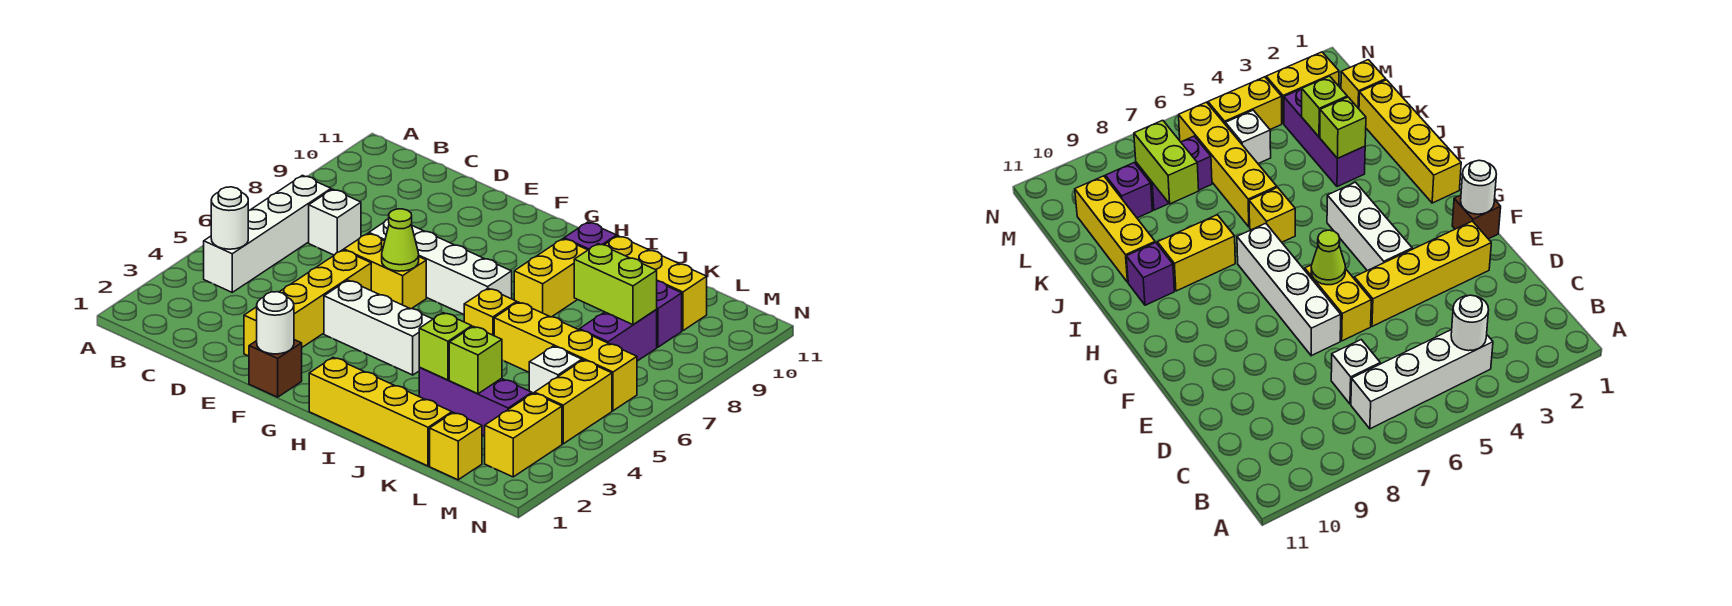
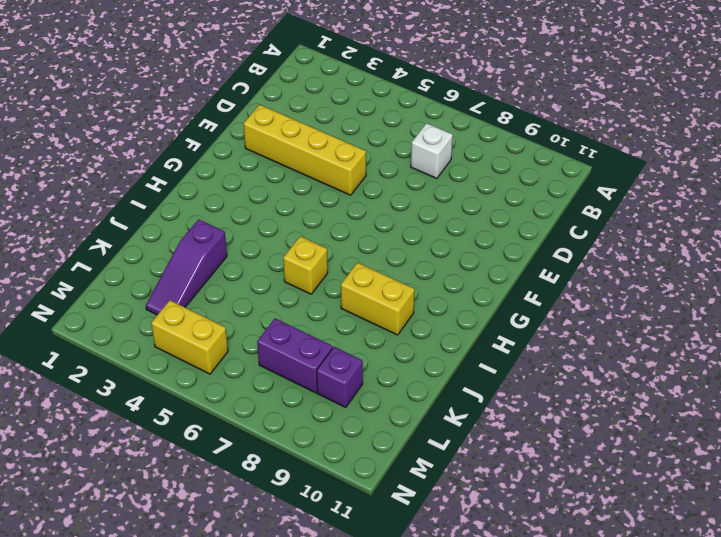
purple slope J3:L3 level 1 top J -> purple brick J3:L3 level 1
none -> white brick B4:B7 level 1
none -> yellow brick E6:F6 level 1
none -> white brick E7:H7 level 1

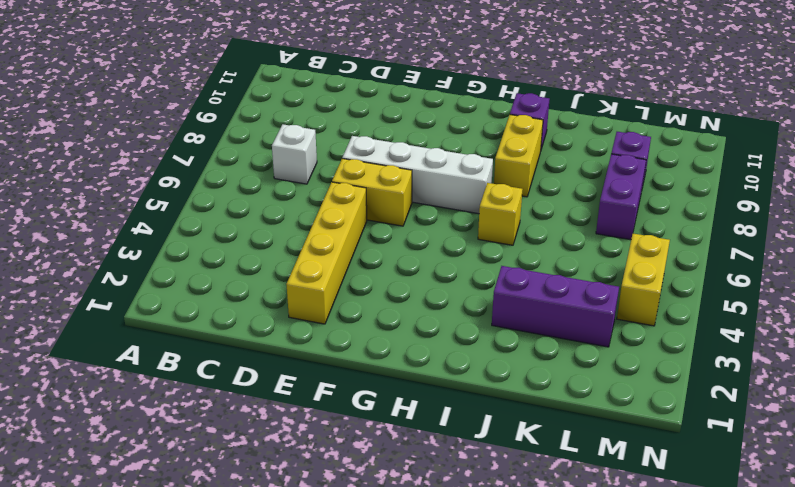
none -> white brick B4:B7 level 1
none -> brown brick F1 level 1
none -> white brick F4:H4 level 1

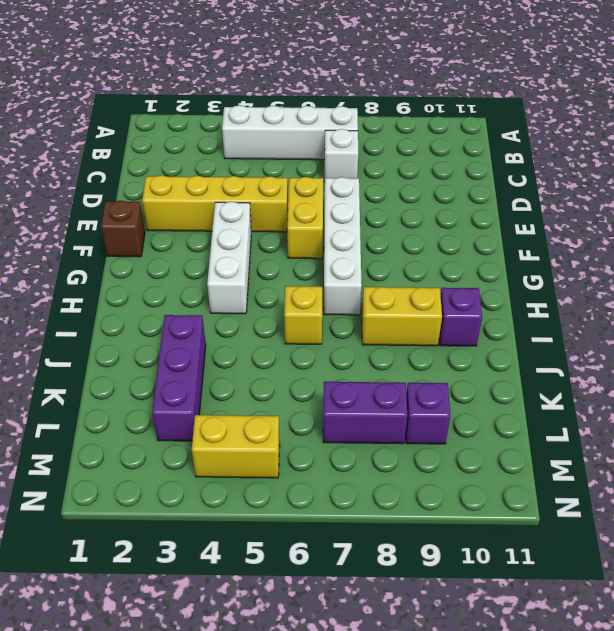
none -> yellow brick H1:K1 level 1
none -> yellow brick J6:M6 level 1
none -> yellow brick J10:L10 level 1

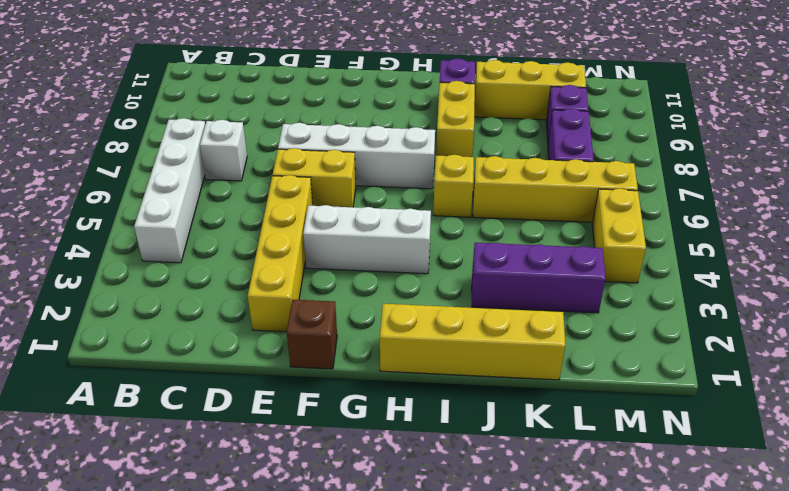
none -> yellow brick L1 level 1
none -> white brick L5 level 1
none -> yellow brick M2:M3 level 1

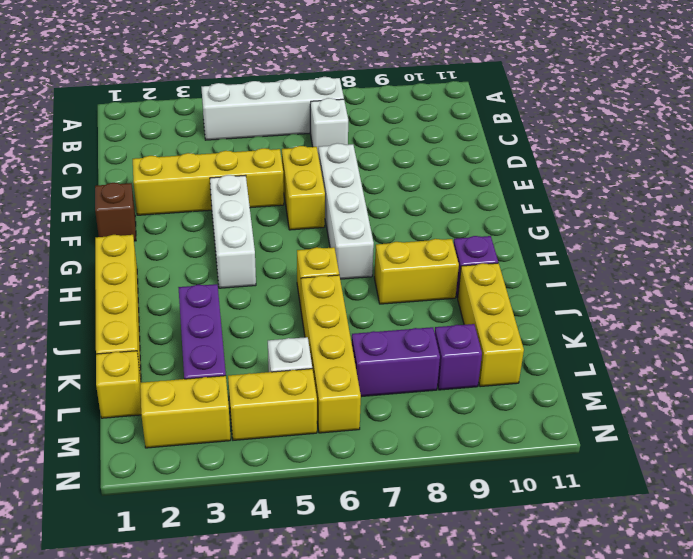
none -> white round brick B4 level 2
none -> white round brick F1 level 2
none -> lime cone F6 level 2

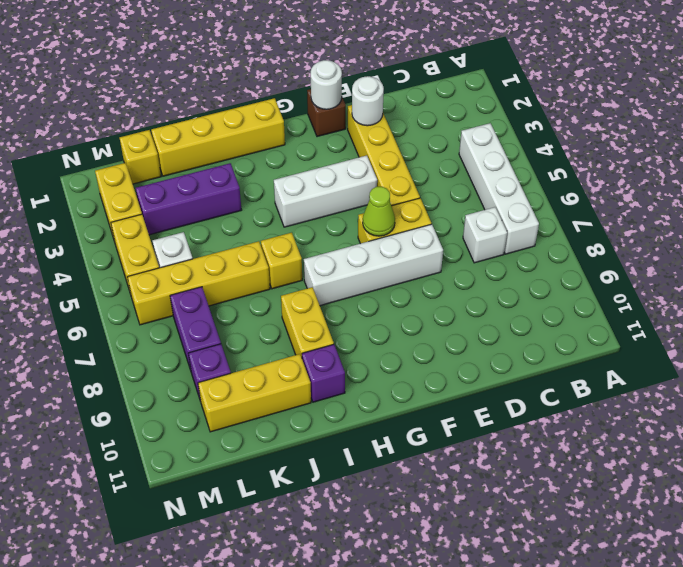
white round brick E2 level 2 -> white round brick B4 level 2
none -> lime brick J3 level 2
none -> lime brick K3 level 2
none -> lime brick K8:L8 level 2

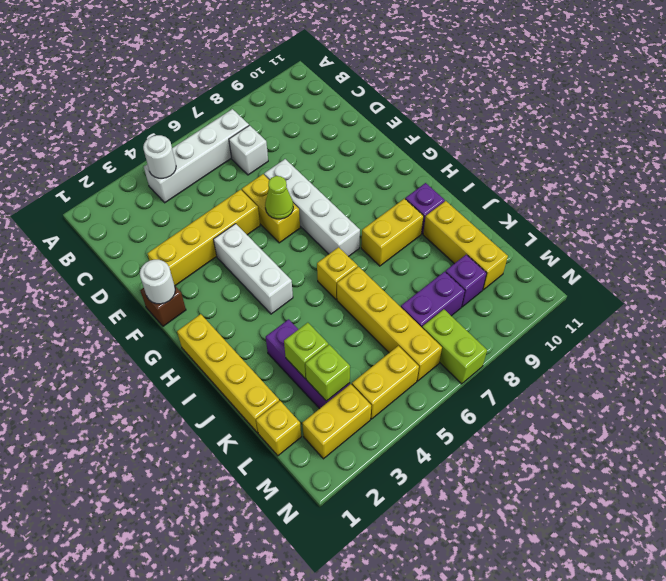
lime brick L3 level 2 -> lime brick J3 level 2
lime brick M7:N7 level 1 -> lime brick K8:L8 level 2
none -> white brick L5 level 1

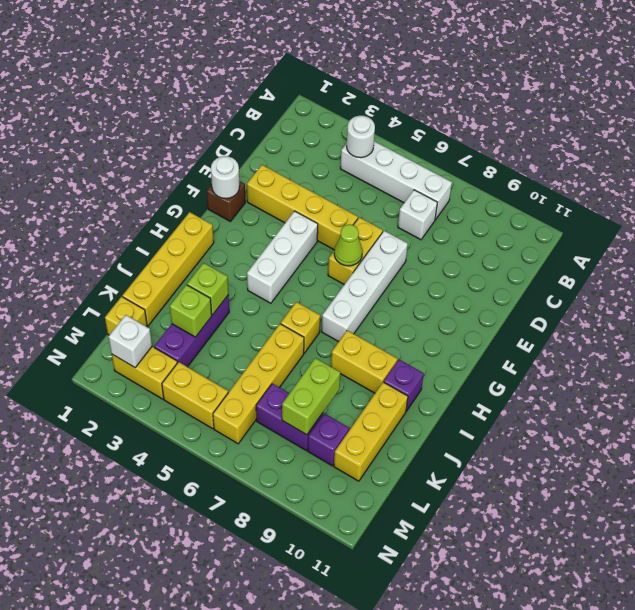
white brick M2 level 2 -> white brick L5 level 1

